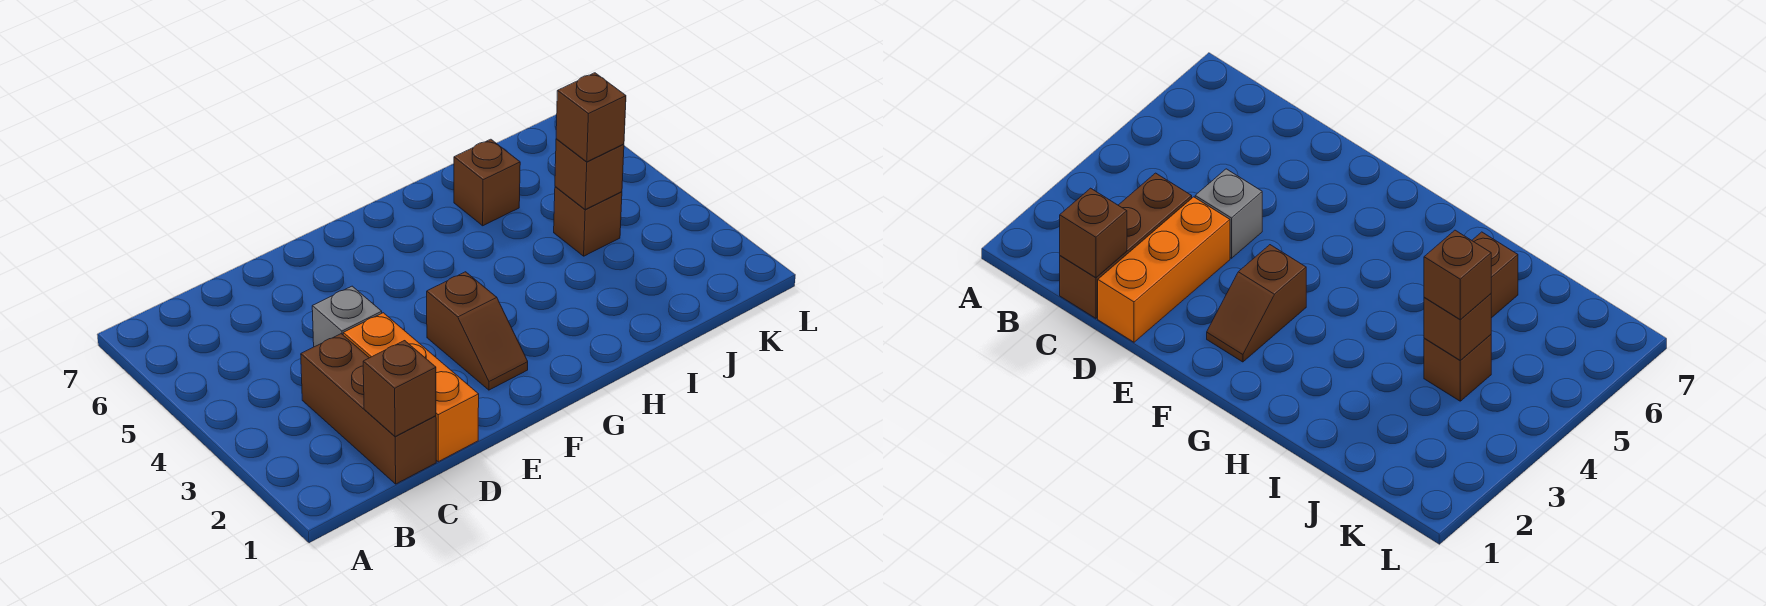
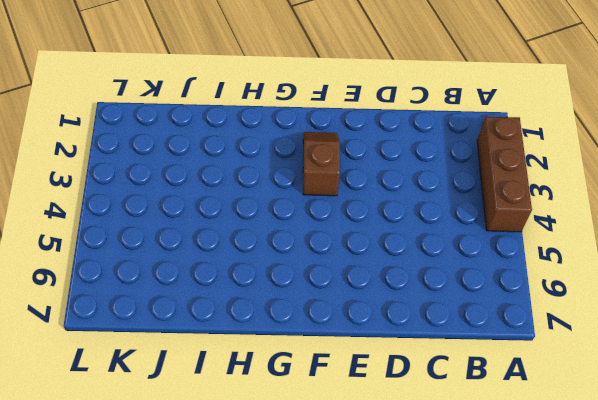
brown brick A2:A4 level 1 -> brown brick C1:C3 level 1
none -> orange brick D1:D3 level 1
none -> grey brick D4 level 1

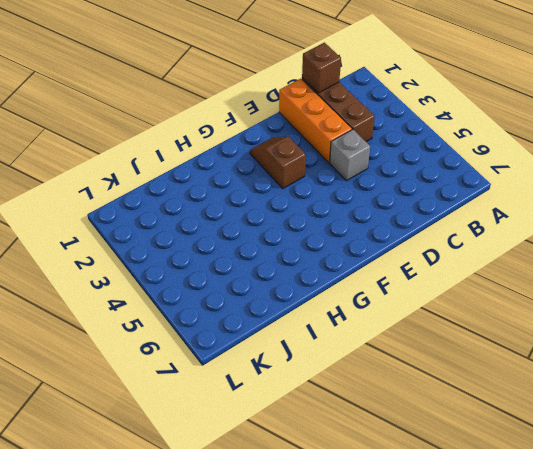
none -> brown brick I6 level 1
none -> brown brick J4 level 1

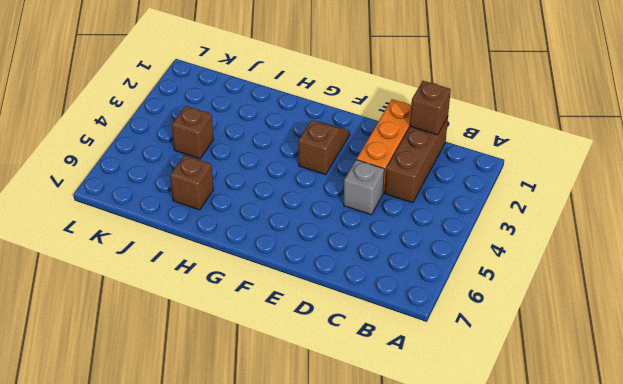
none -> brown brick J4 level 2
none -> brown brick J4 level 3

